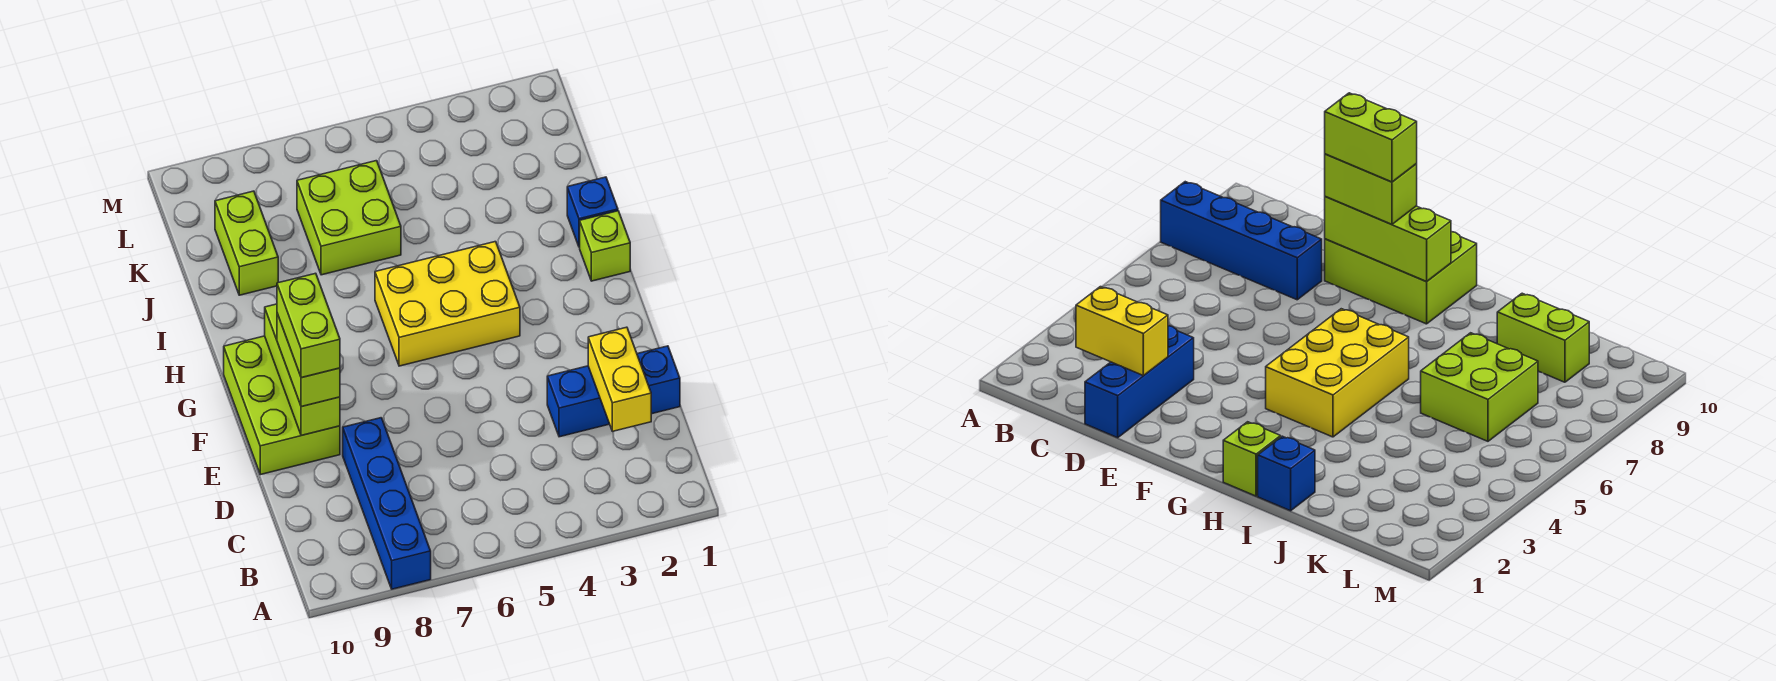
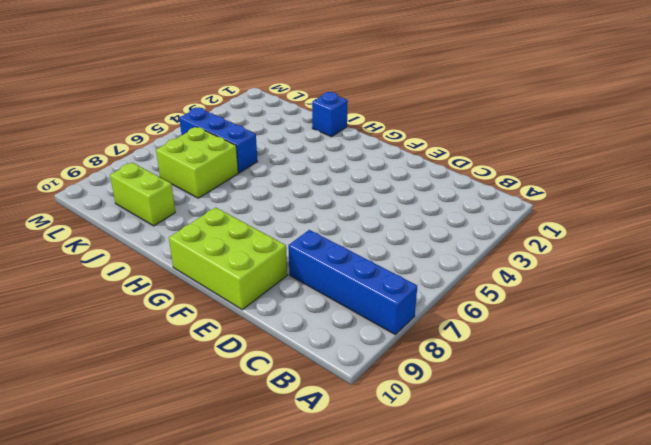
blue brick J5:L5 level 1 -> blue brick D1:D3 level 1
none -> yellow brick G4:H6 level 1
none -> lime brick H1 level 1
none -> yellow brick C2:D2 level 2

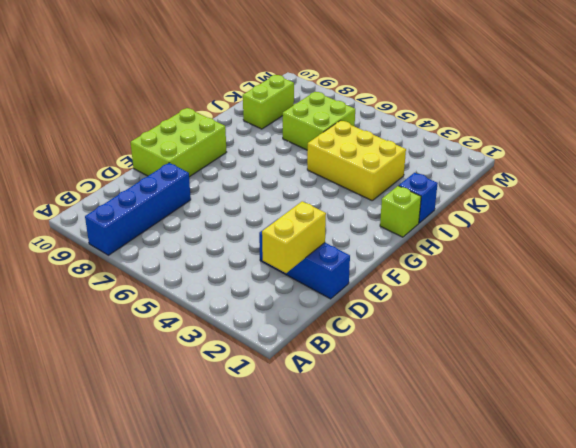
yellow brick I3:J5 level 1 -> yellow brick G4:H6 level 1
none -> lime brick E9:G9 level 2
none -> lime brick E9:F9 level 3
none -> lime brick E9:F9 level 4

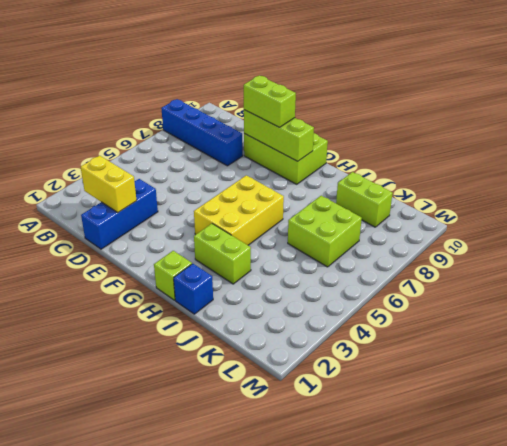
lime brick H3:I3 level 1 -> lime brick E9:F9 level 4

